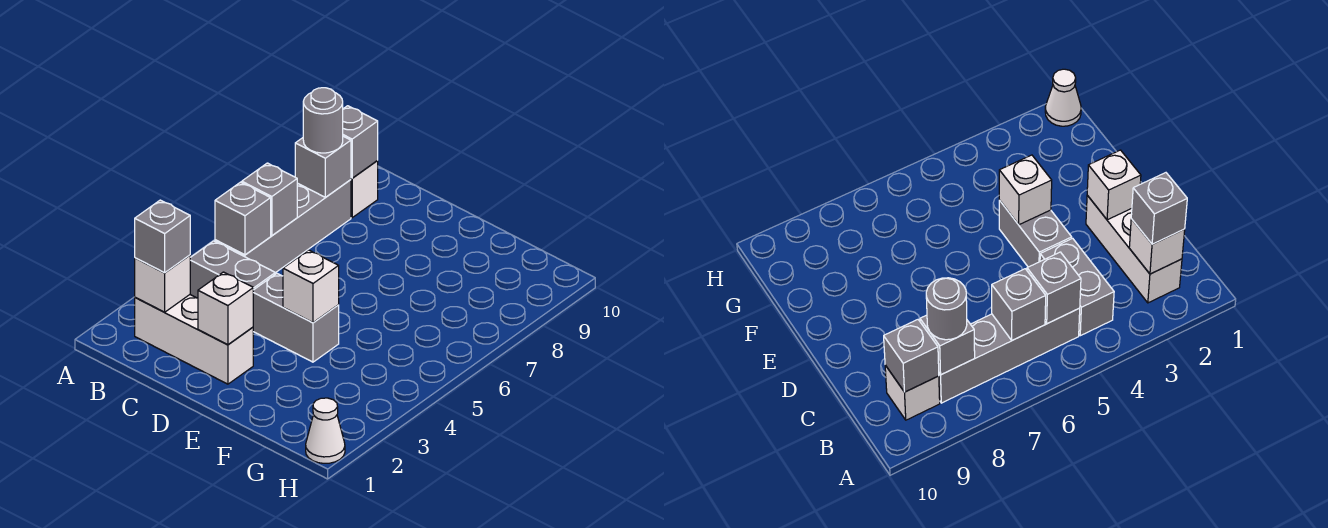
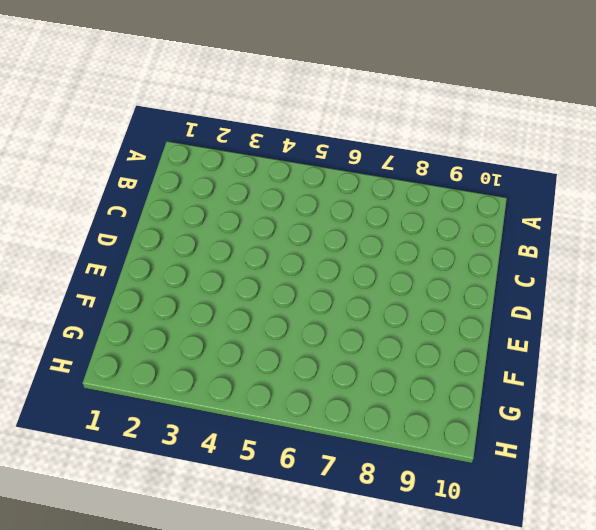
none -> white brick B2:D2 level 1
none -> grey brick B4:C4 level 1
none -> grey brick B5:B8 level 1

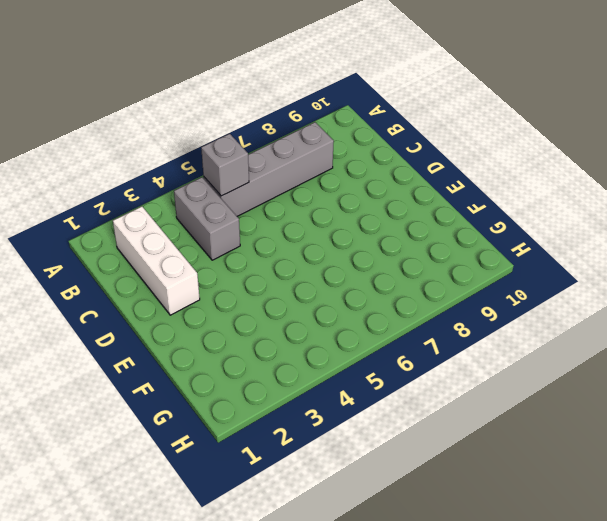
none -> white brick B9 level 1
none -> grey brick D4:E4 level 1
none -> white cone H1 level 1

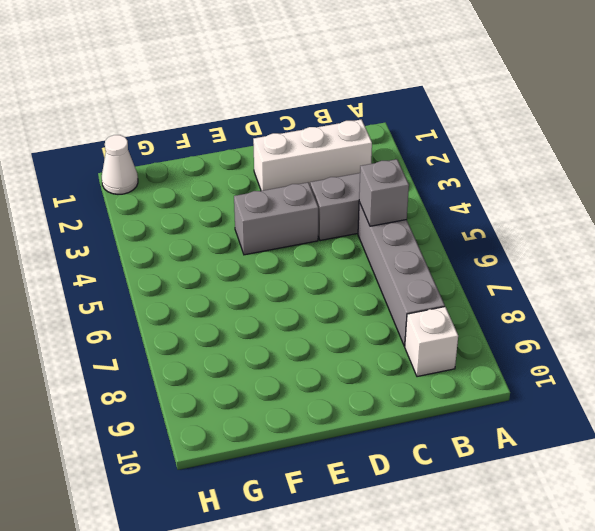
none -> white brick B2 level 2
none -> grey brick B6 level 2
none -> grey brick B8 level 2

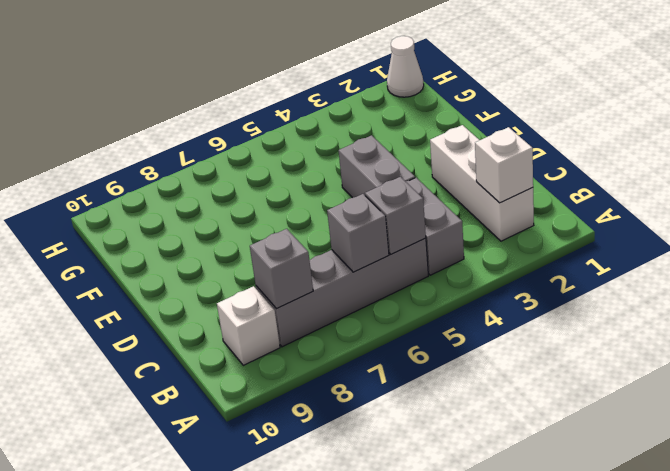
none -> grey brick B9 level 2
none -> white brick D2 level 2
none -> white brick E4 level 2

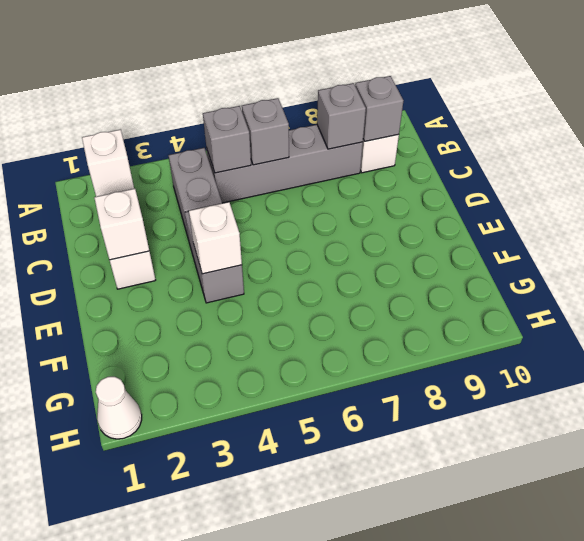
none -> grey brick B2 level 3
none -> grey round brick B8 level 3

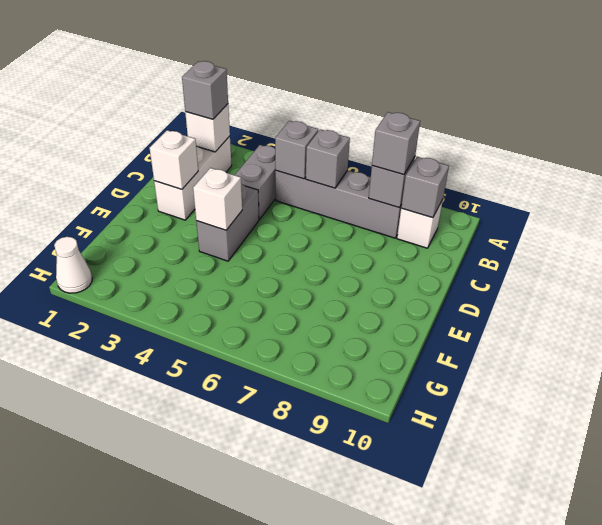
grey brick B8 level 3 -> grey round brick B8 level 3

